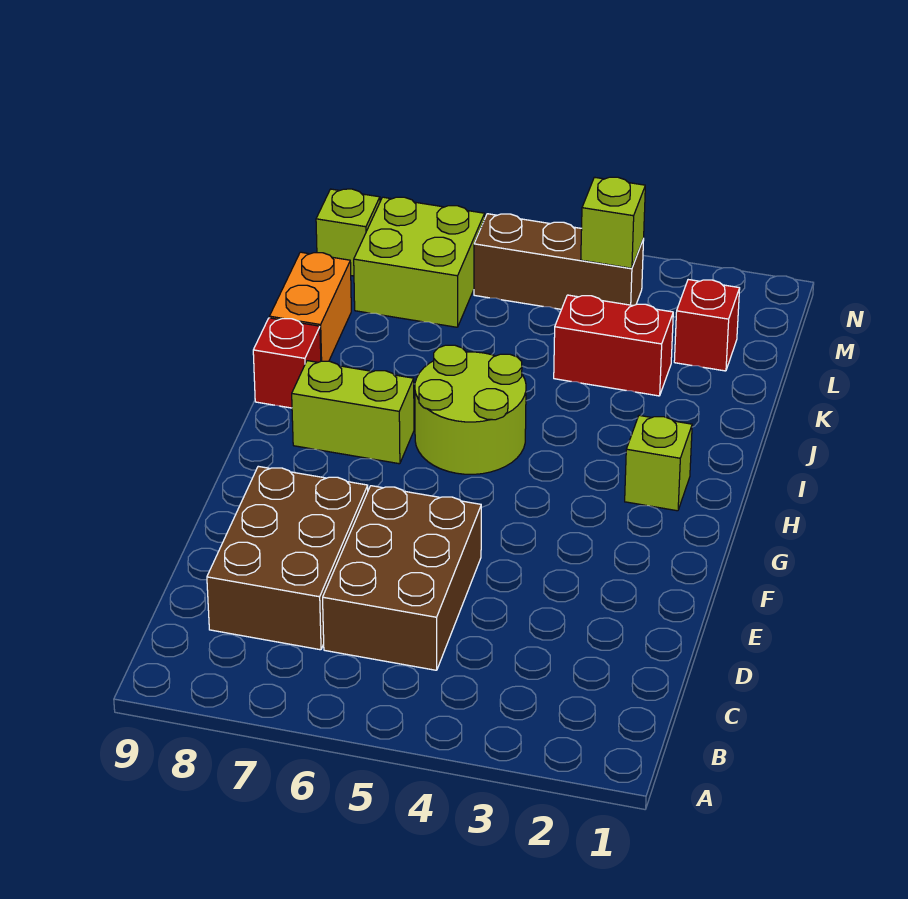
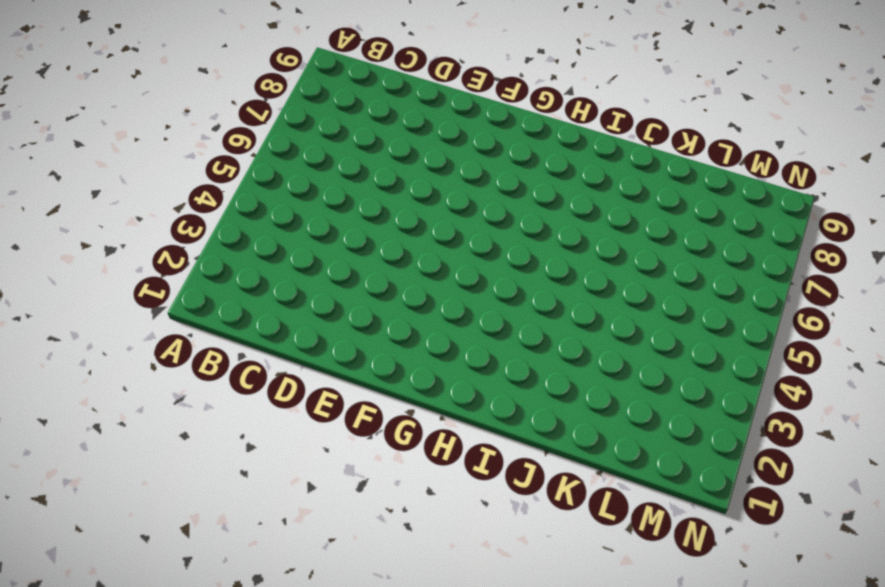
none -> brown brick C5:E6 level 1
none -> brown brick C7:E8 level 1
none -> lime brick H2 level 1

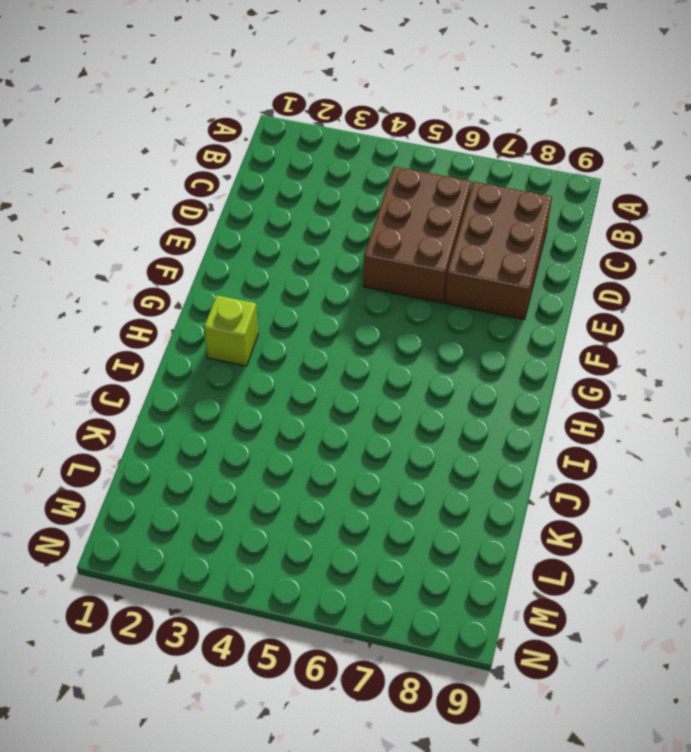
none -> lime round brick H5:I6 level 1
none -> lime brick H7:H8 level 1
none -> red brick I9 level 1

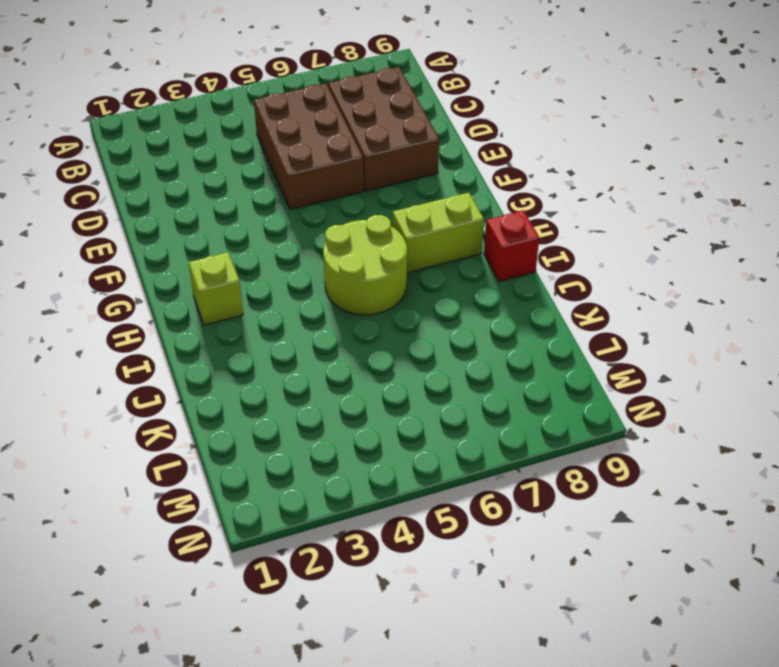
none -> orange brick J9:K9 level 1
none -> red brick K3:K4 level 1
none -> red brick L2 level 1

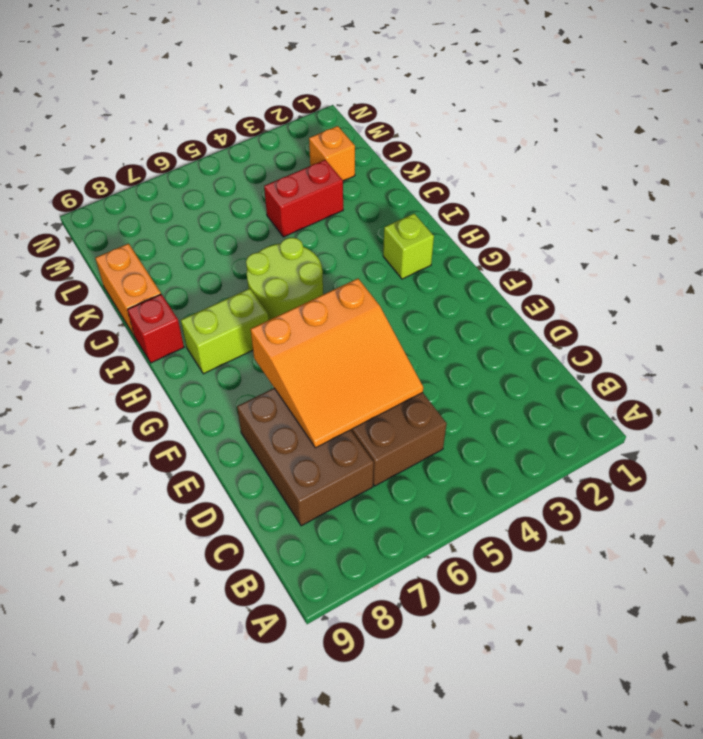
orange slope D5:F7 level 2 top F -> none
orange brick L2 level 1 -> red brick L2 level 1
none -> lime brick L7:M8 level 1
none -> brown brick M4:M6 level 1
none -> lime brick M9 level 1

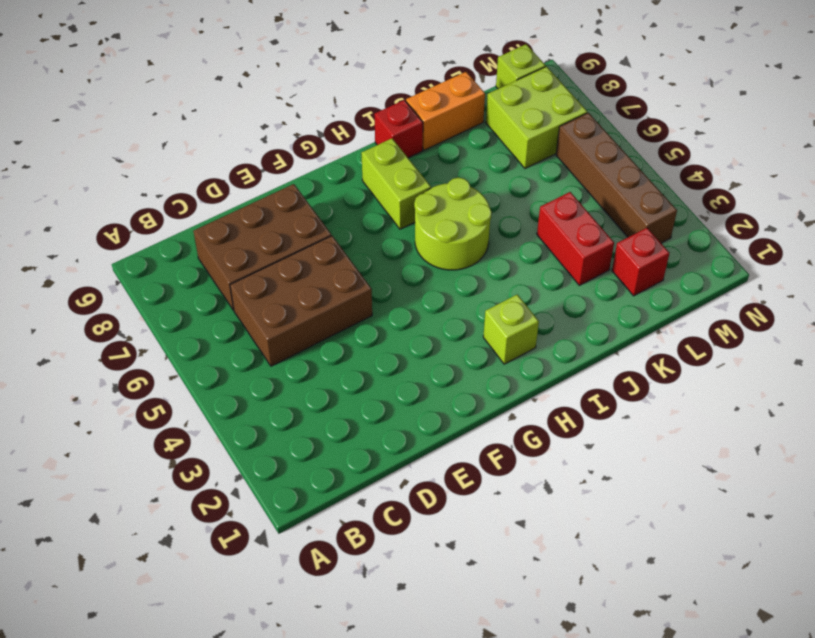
brown brick M3:M6 level 1 -> brown brick M4:M6 level 1
none -> lime brick M4 level 2

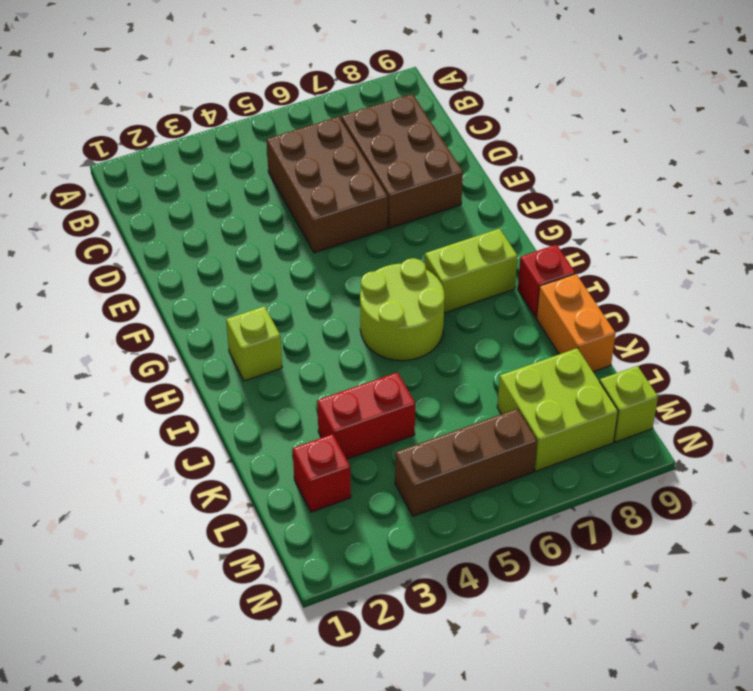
none -> lime brick M4 level 2

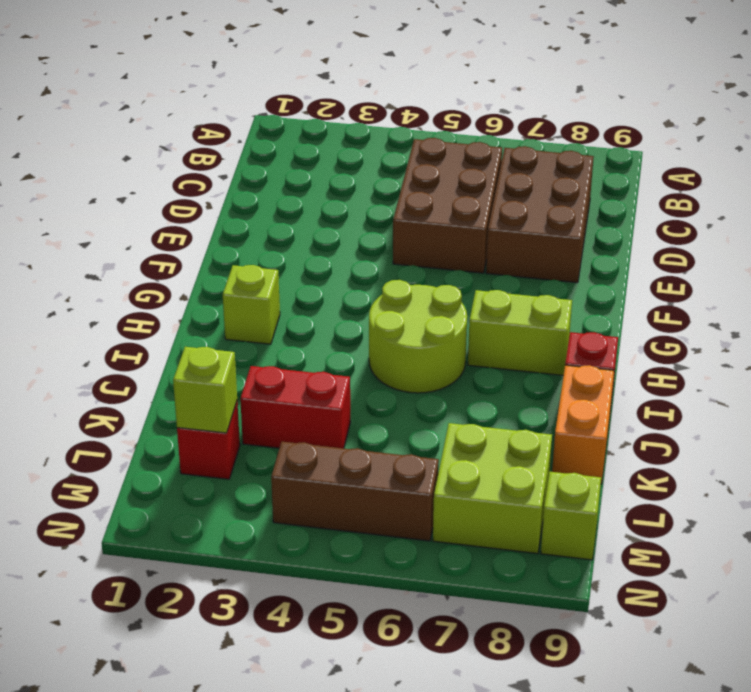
lime brick L2 level 2 -> lime brick M4 level 2

